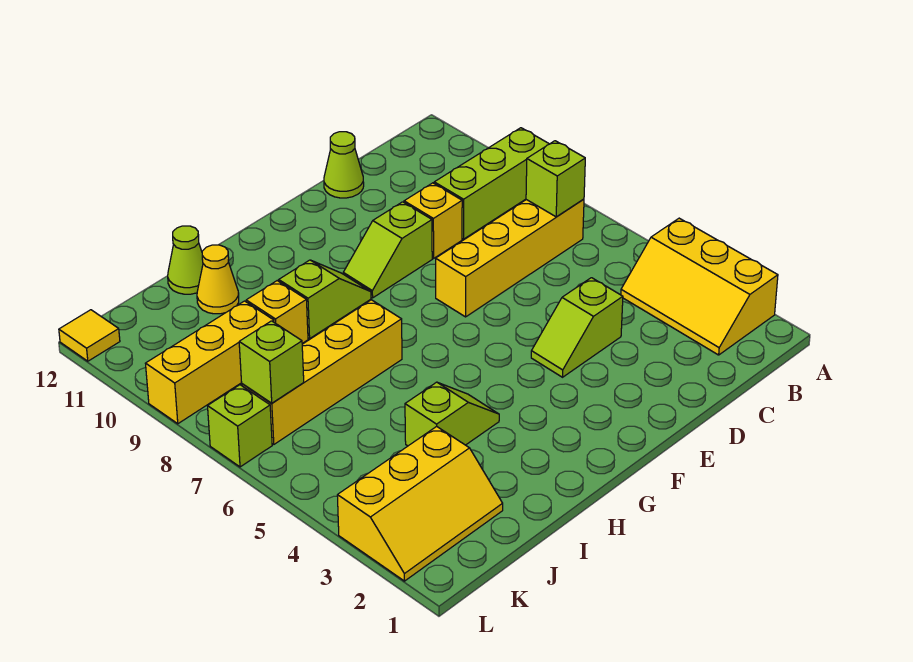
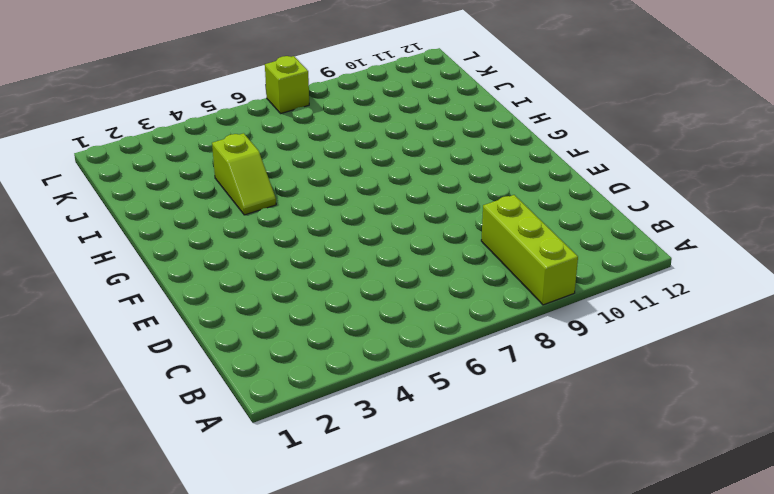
none -> yellow slope A2:B4 level 1 top A
none -> yellow brick B7:E7 level 1
none -> lime slope D4:E4 level 1 top D

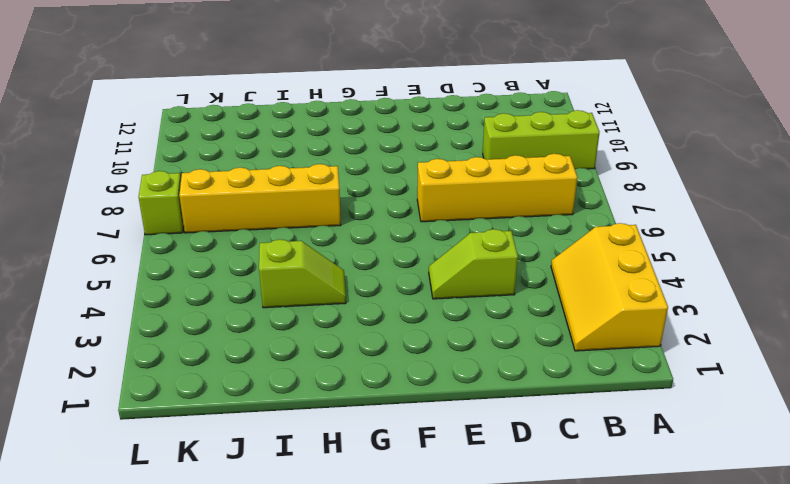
none -> yellow brick D9 level 1
none -> lime cone D12 level 1
none -> lime slope E9:F9 level 1 top E

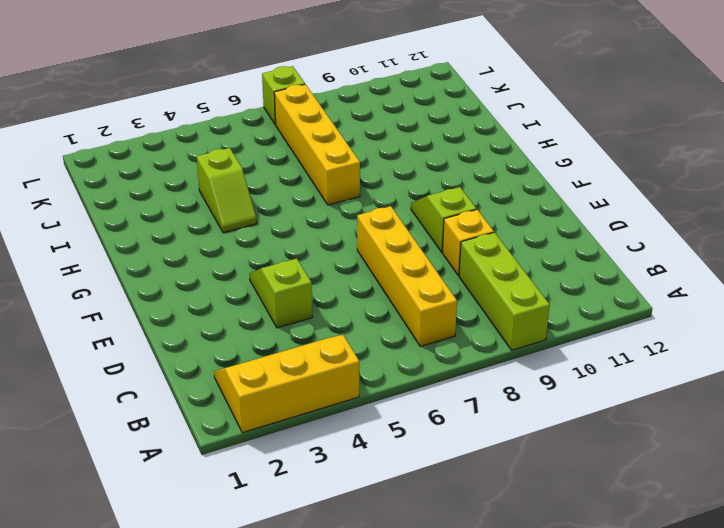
none -> lime cone D12 level 1
none -> lime slope G9:H9 level 1 top H
none -> yellow brick I9 level 1

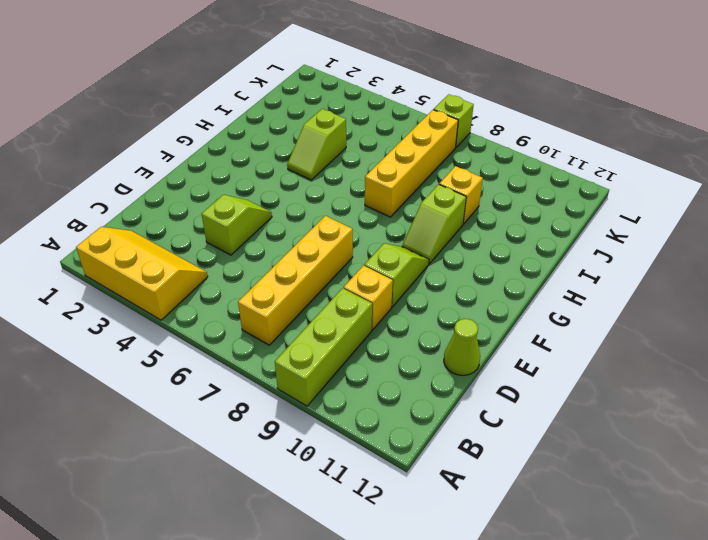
none -> yellow cone I11 level 1
none -> lime cone I12 level 1
none -> yellow slope J2:L3 level 1 top 3

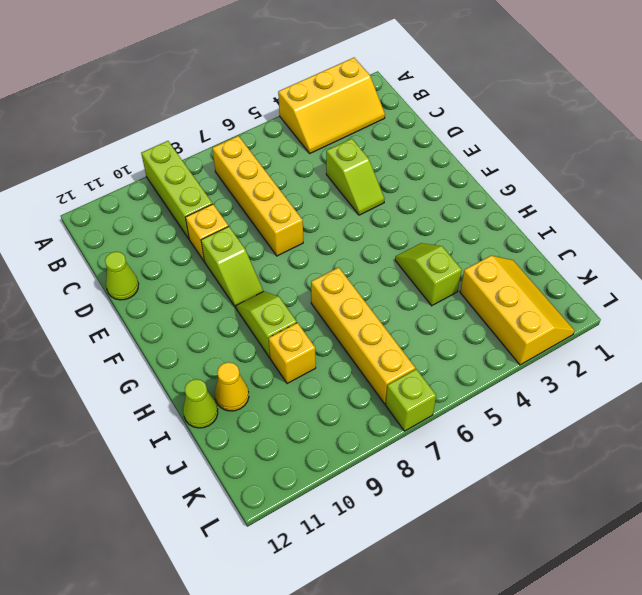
none -> yellow brick J9:L9 level 1
none -> yellow tile L12 level 1
none -> lime brick B7 level 2

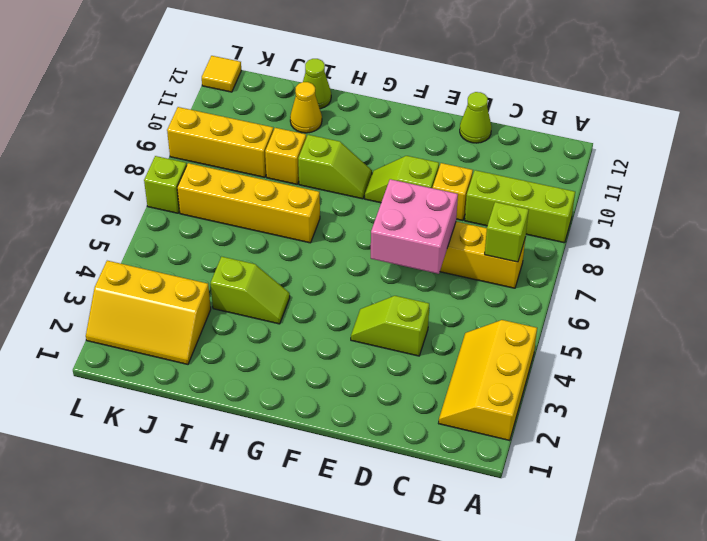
pink brick D6:E7 level 2 -> none
none -> lime brick K7 level 2

